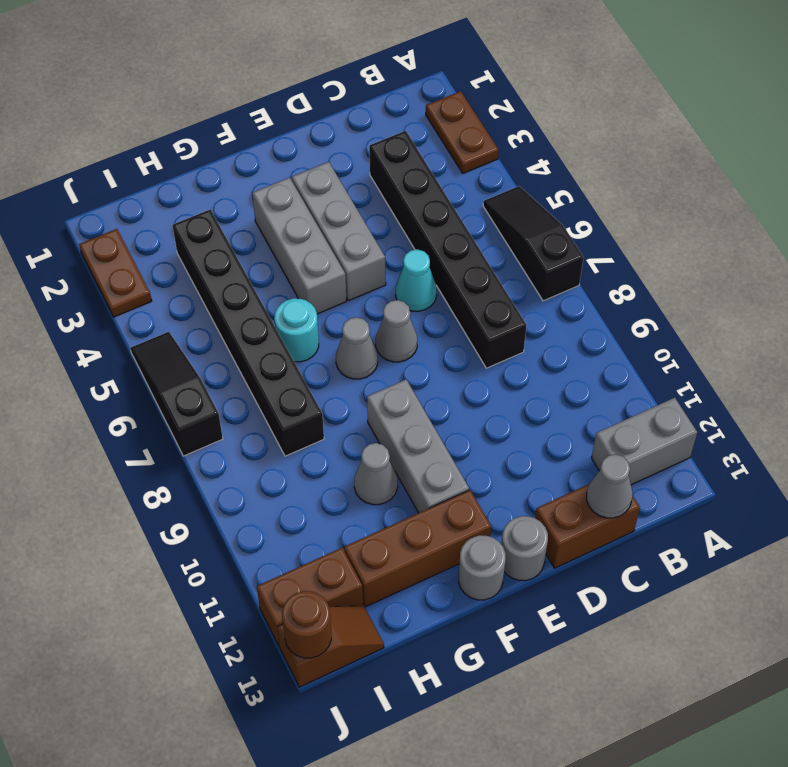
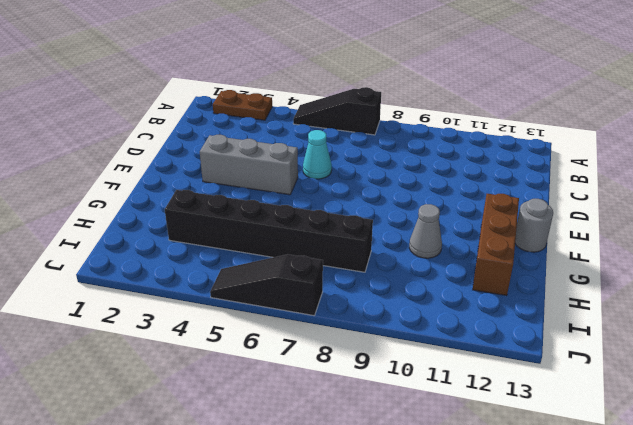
none -> grey brick A12:B12 level 1
none -> black brick C3:C8 level 1
none -> brown brick C13:D13 level 1

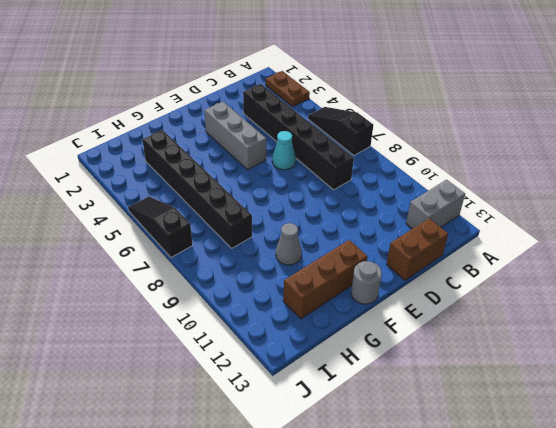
none -> grey cone E7 level 1
none -> grey round brick E13 level 1
none -> grey brick F3:F5 level 1

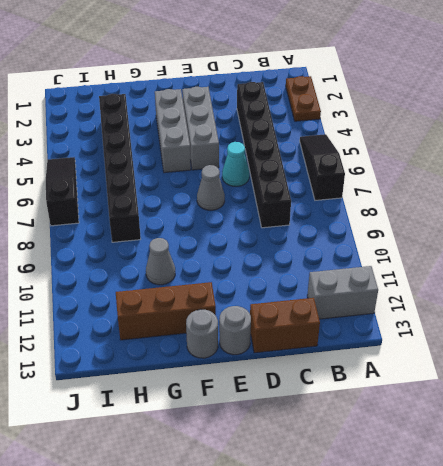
none -> grey cone F7 level 1
none -> grey brick F9:F11 level 1
none -> cyan round brick G6 level 1

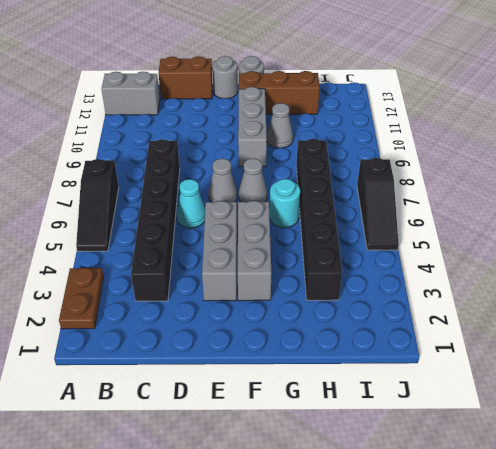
none -> brown brick I12:J12 level 1
none -> brown slope I13:J13 level 1 top J
none -> brown plate J2:J3 level 1

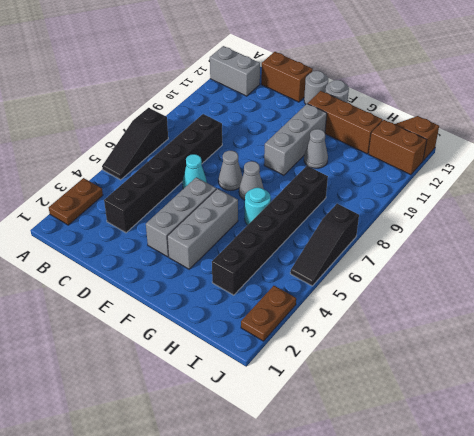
none -> grey cone C13 level 2
none -> brown round brick J13 level 2

